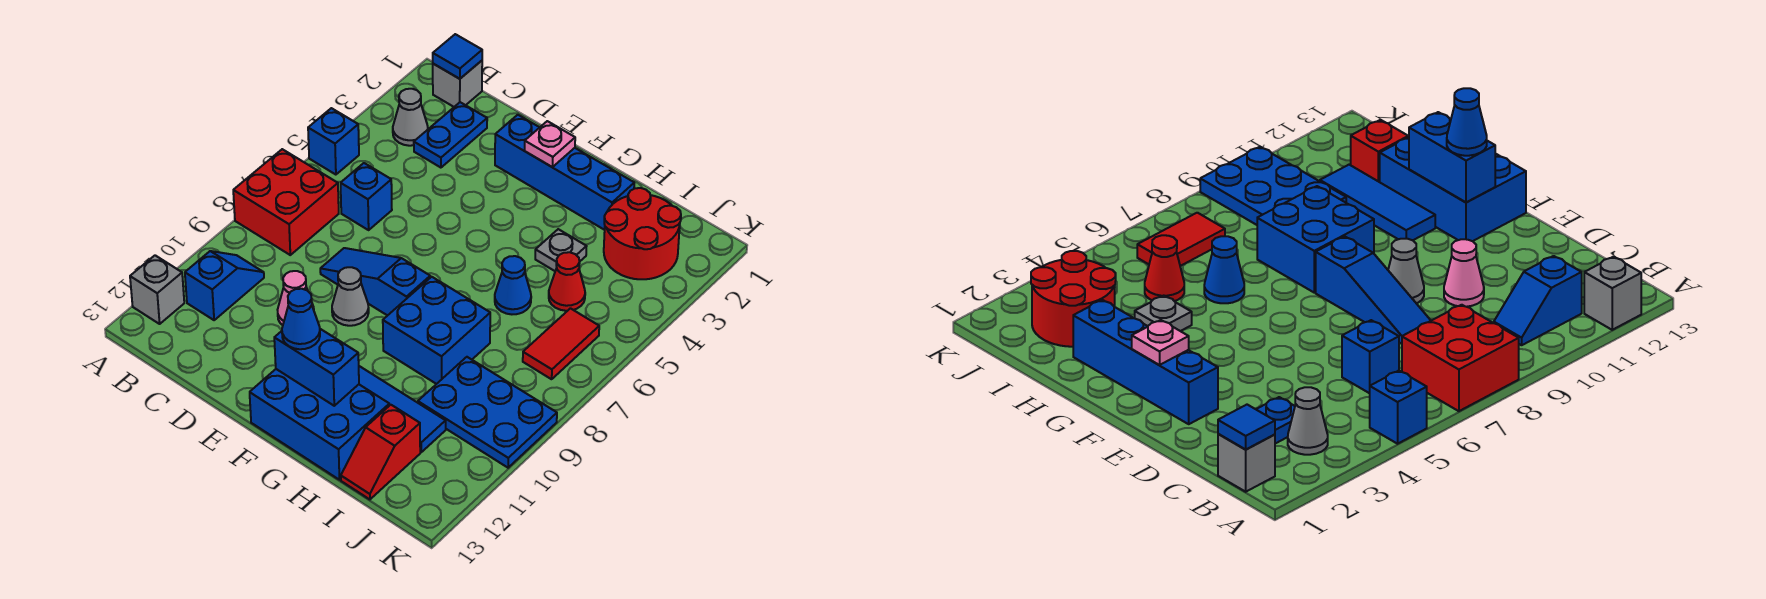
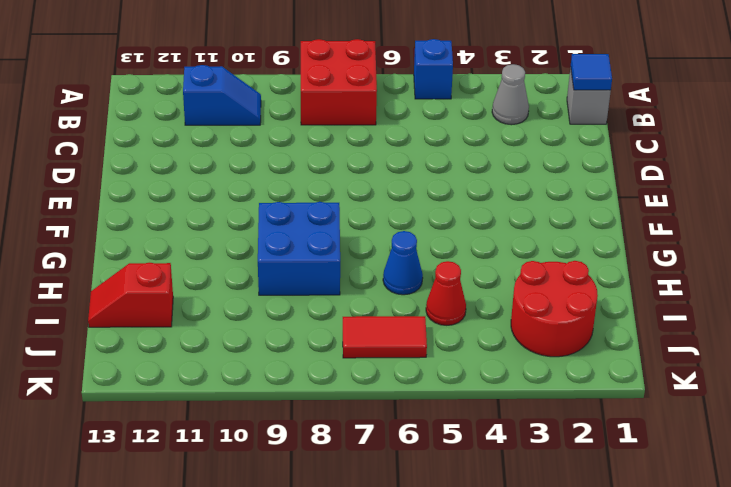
none -> grey brick A12 level 1
none -> blue plate C2:C3 level 1
none -> blue brick C6 level 1

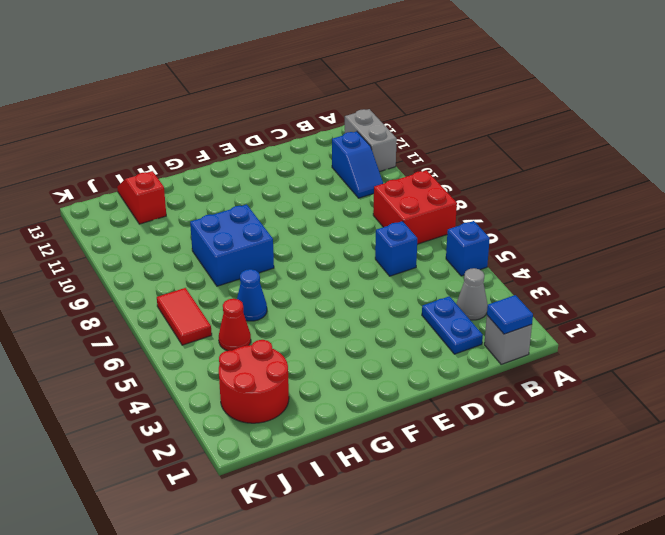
grey brick A11:A12 level 1 -> grey brick A12 level 1
none -> blue slope D8:F8 level 1 top F
none -> pink cone D10 level 1
none -> blue brick E2:H2 level 1

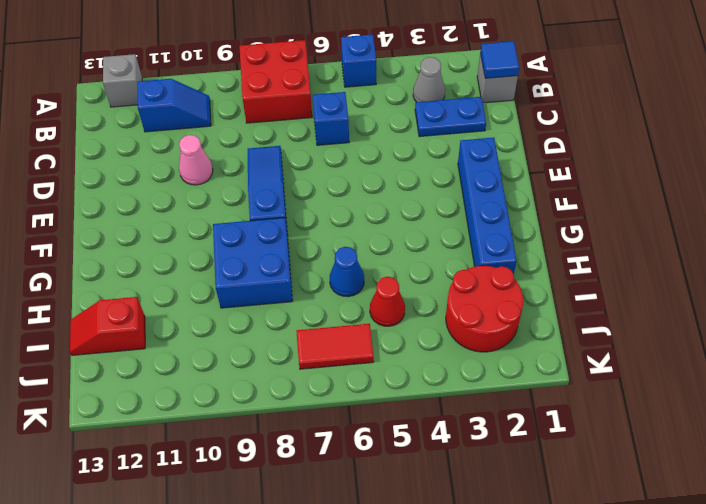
none -> grey cone E9 level 1
none -> blue brick F12:H13 level 1
none -> blue tile G11:I11 level 1

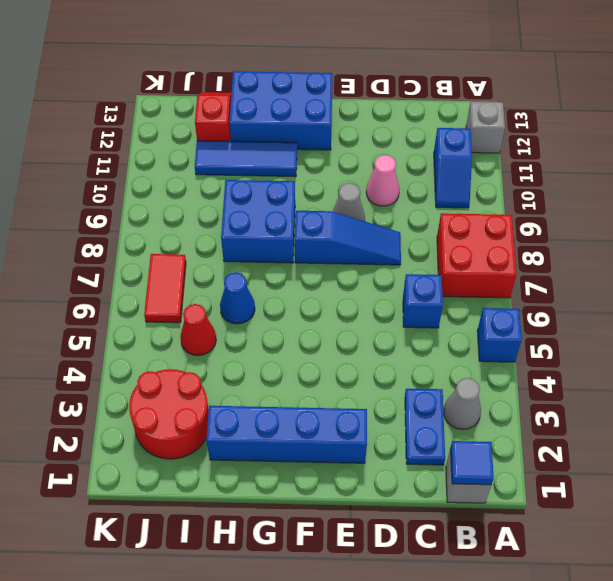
none -> grey plate H4 level 1
none -> blue plate I9:K10 level 1
none -> pink plate F2 level 2

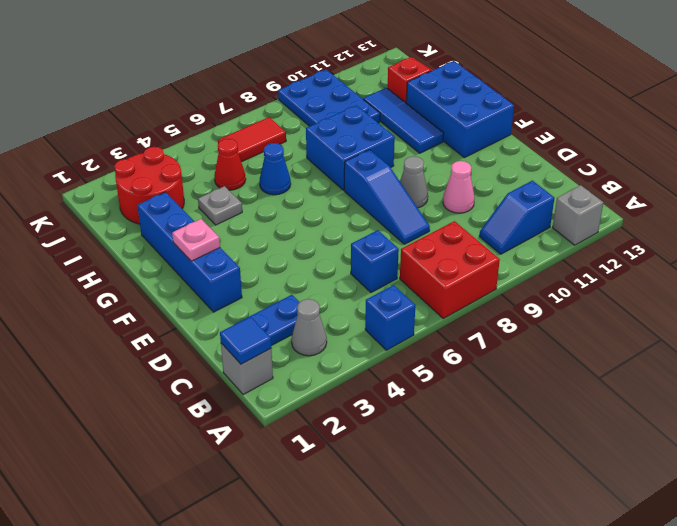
none -> blue brick F12:G12 level 2
none -> blue cone F12 level 3

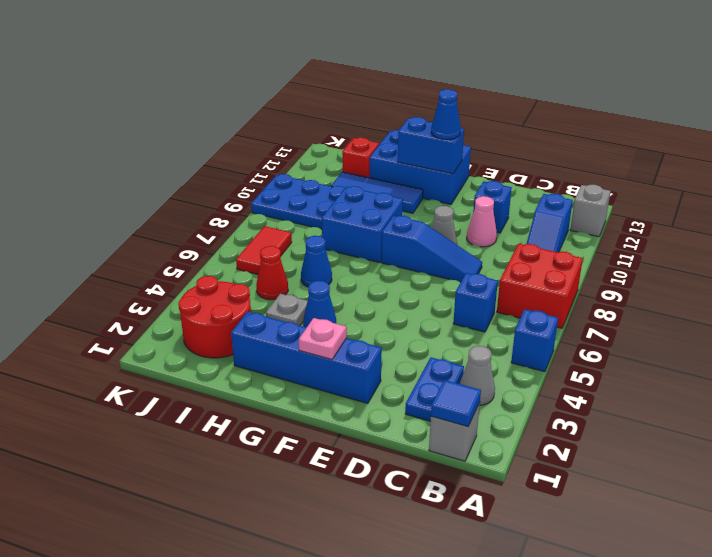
blue brick D11 level 1 -> none
blue cone G4 level 1 -> none

